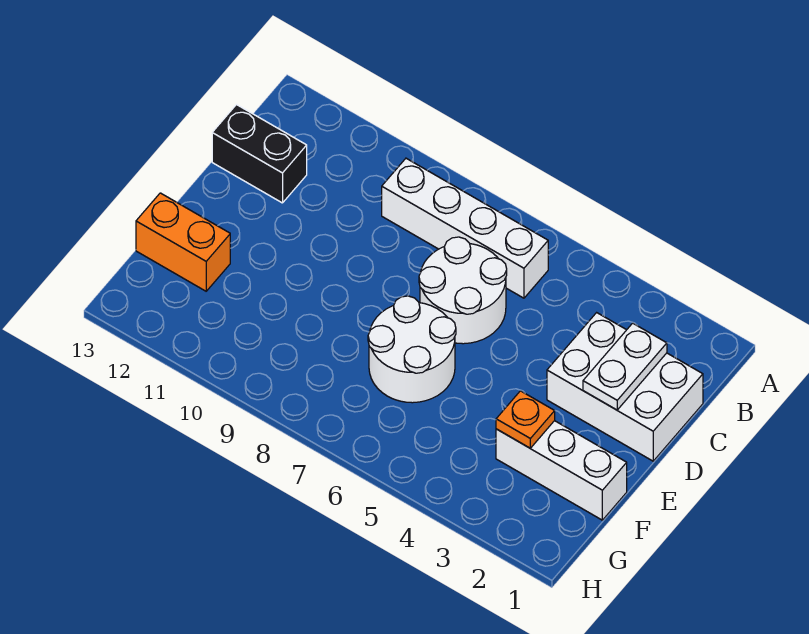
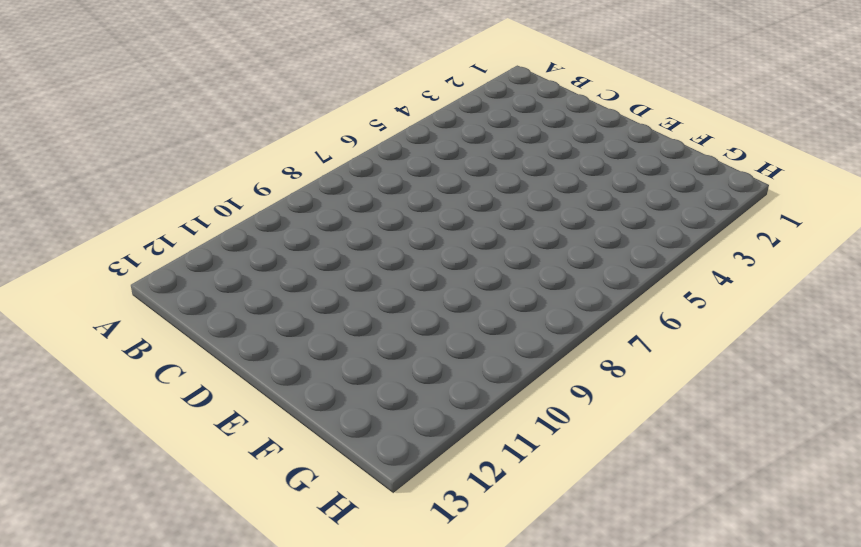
none -> white brick B6:B9 level 1
none -> white brick C1:D3 level 1

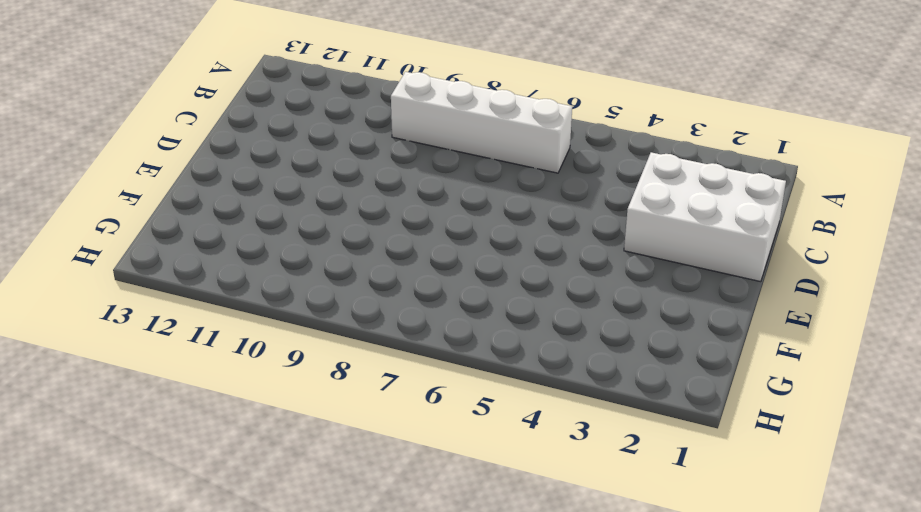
none -> white round brick C6:D7 level 1
none -> black brick C12:C13 level 1

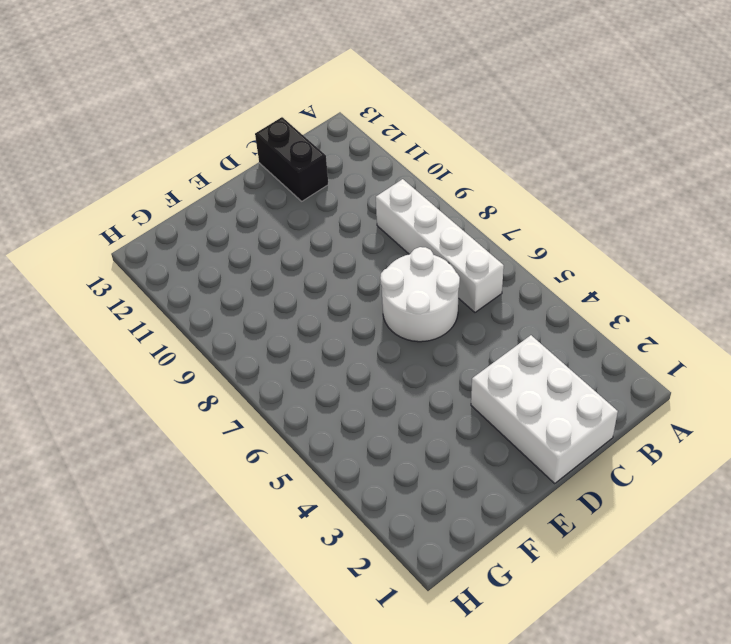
none -> white round brick E6:F7 level 1
none -> white brick F1:F3 level 1

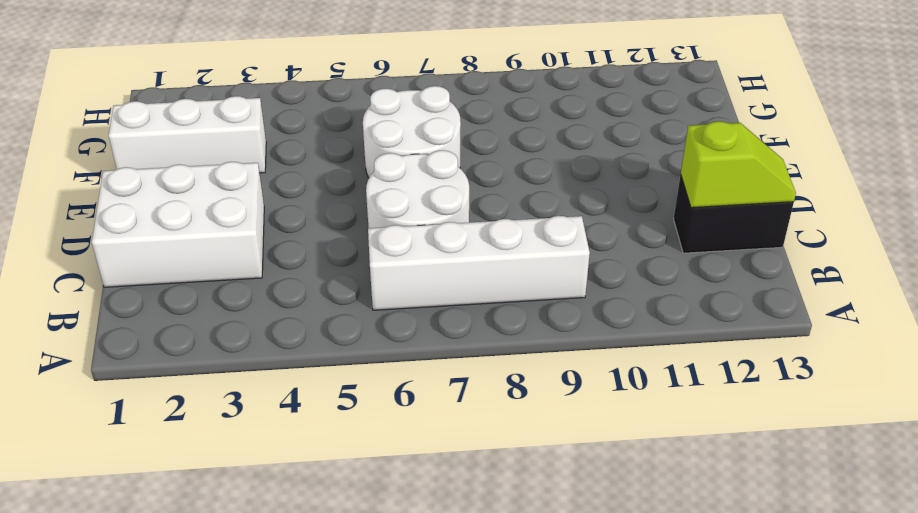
lime slope C12:C13 level 2 top 12 -> none
none -> orange brick F12:F13 level 1
none -> white plate C2:D2 level 2

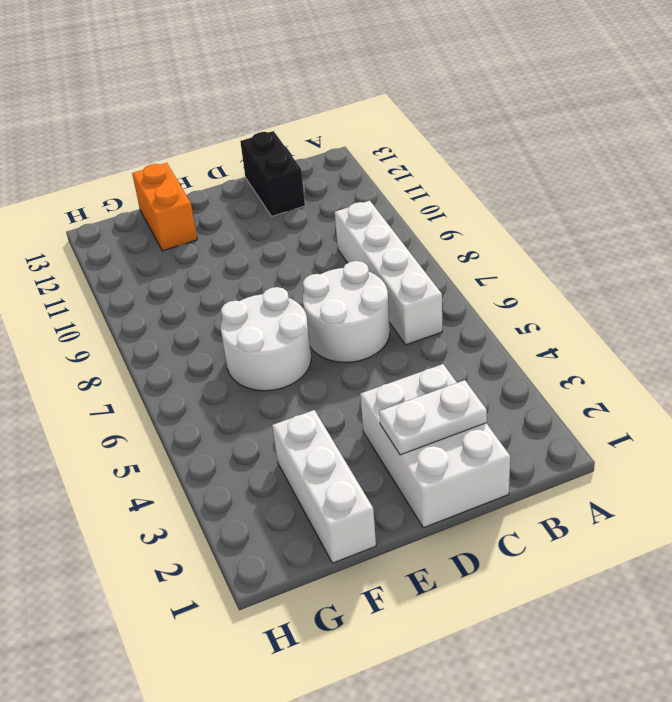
none -> orange plate F3 level 2

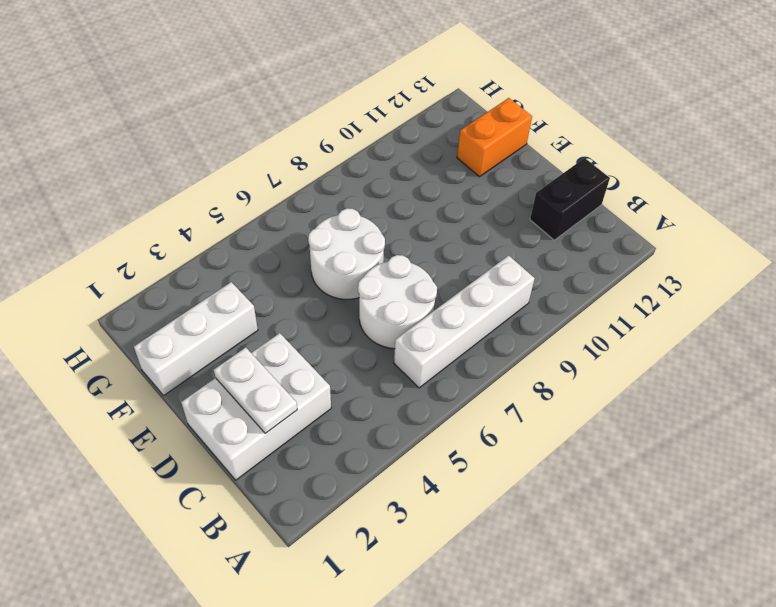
none -> orange plate F3 level 2

